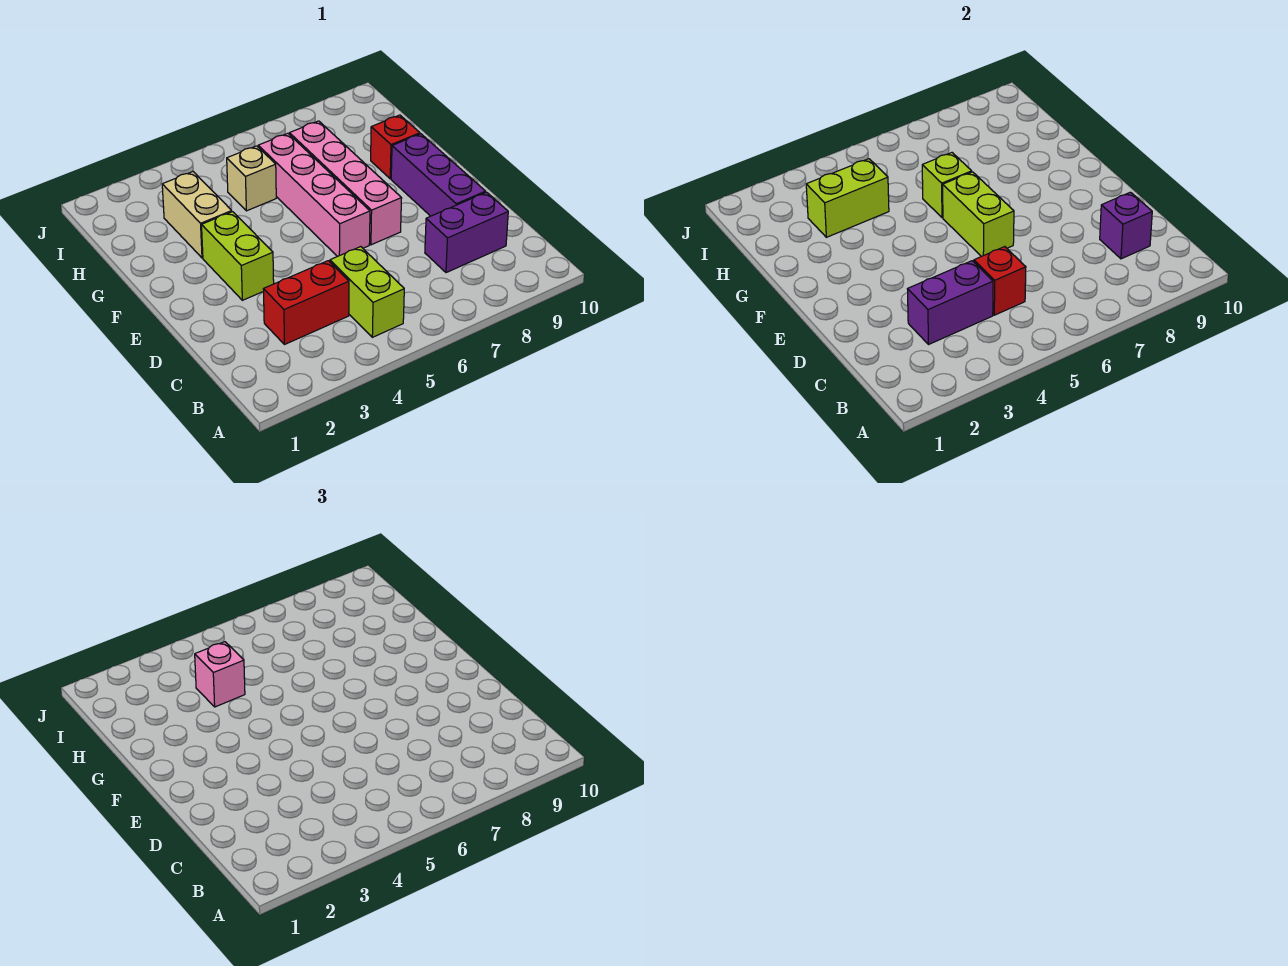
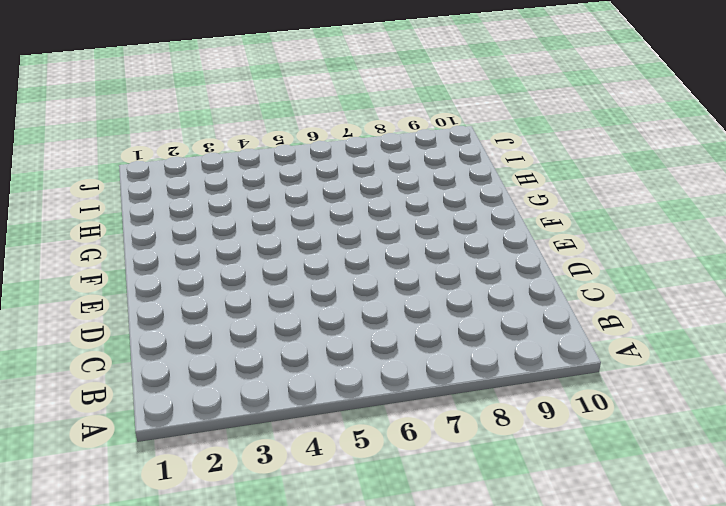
none -> lime brick B5:C5 level 1
none -> red brick C3:C4 level 1
none -> purple brick C8:C9 level 1

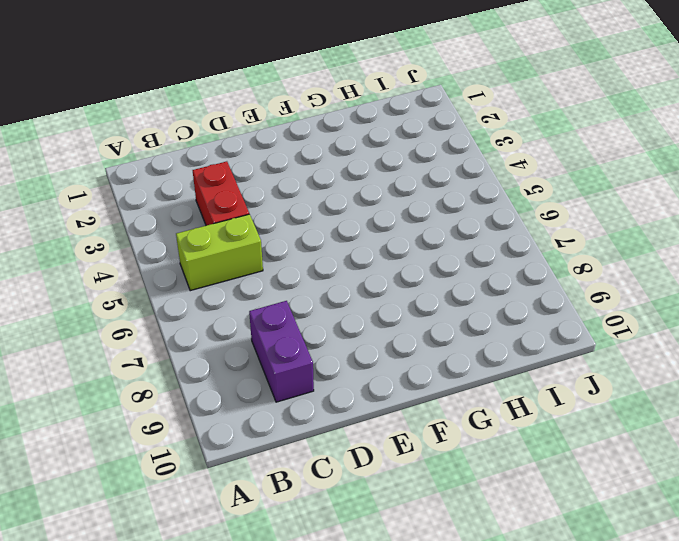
none -> purple brick D9:F9 level 1
none -> lime brick E3:F3 level 1
none -> pink brick E6:H6 level 1

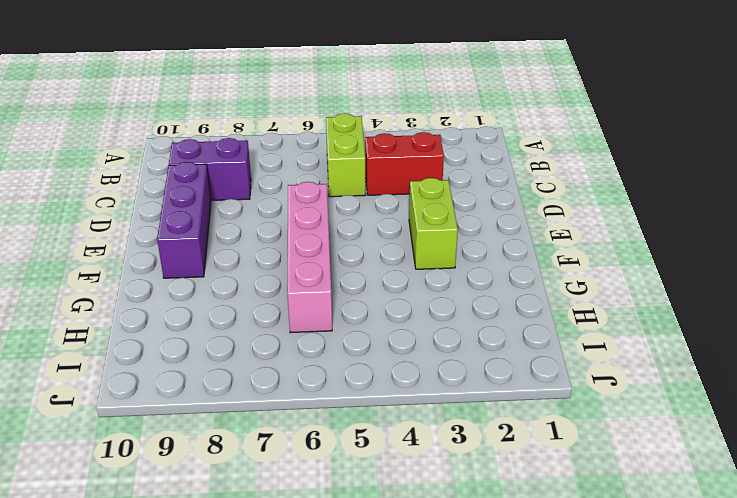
none -> pink brick E7:H7 level 1
none -> tan brick G3:H3 level 1
none -> red brick G9 level 1

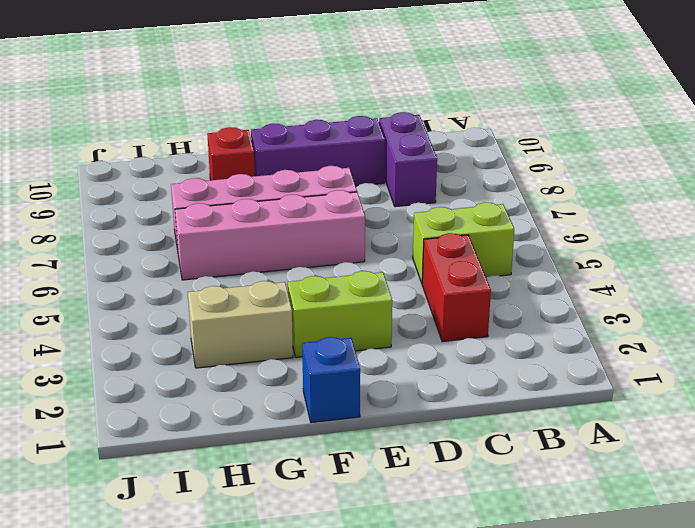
blue brick F1 level 1 -> none
none -> tan brick H5 level 1
none -> purple brick C3:C4 level 2
none -> red brick C5 level 2

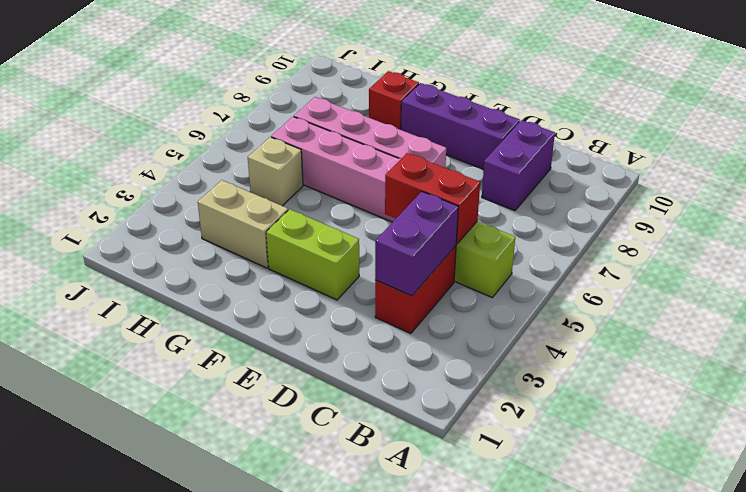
red brick C5:D5 level 2 -> red brick C5 level 2
none -> purple brick C9 level 2
none -> lime brick E6:F6 level 2
none -> lime brick G6 level 2

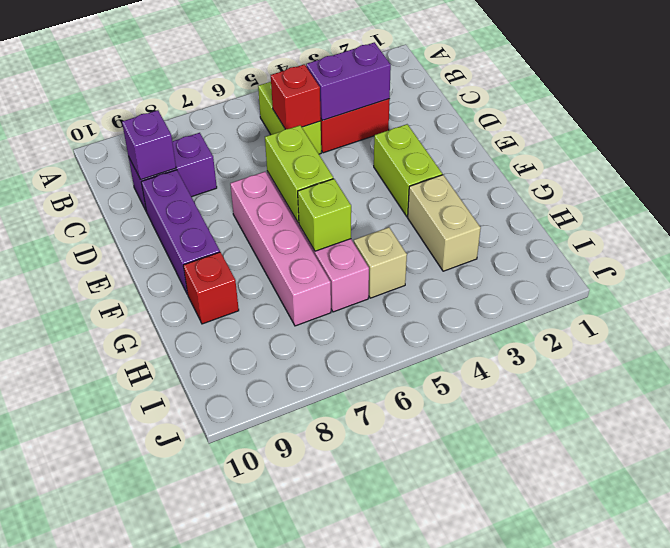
none -> lime brick H3:H4 level 2
none -> pink brick H4 level 3

